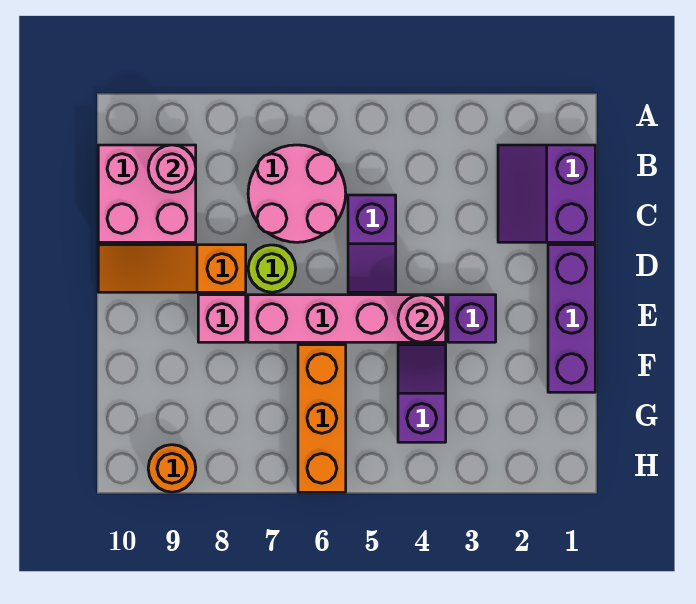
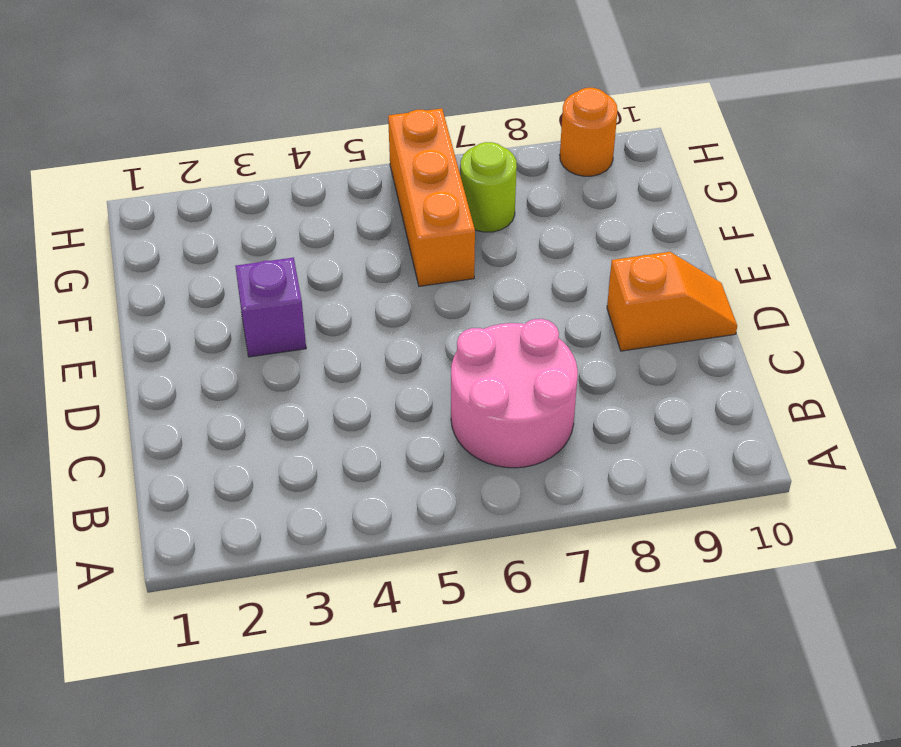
orange slope D9:D10 level 1 top 9 -> orange slope D8:D10 level 1 top 8
lime round brick G7 level 1 -> lime round brick D7 level 1
none -> purple slope B1:C2 level 1 top 1
none -> pink brick B9:C10 level 1
none -> purple slope C5:D5 level 1 top C

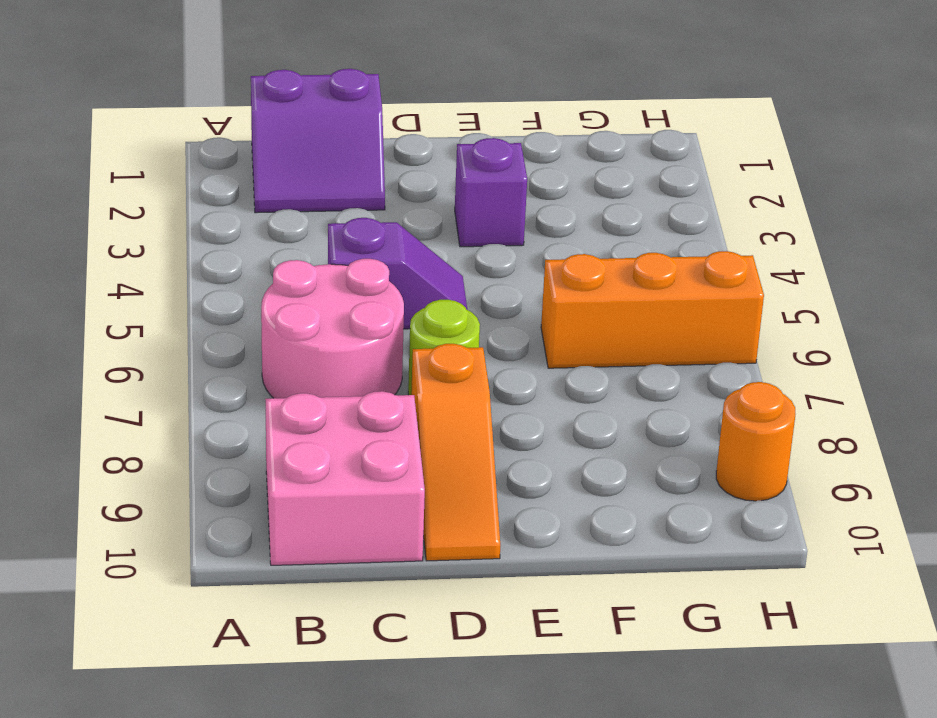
none -> purple brick D1:F1 level 1
none -> pink brick E4:E7 level 1
none -> pink brick E8 level 1

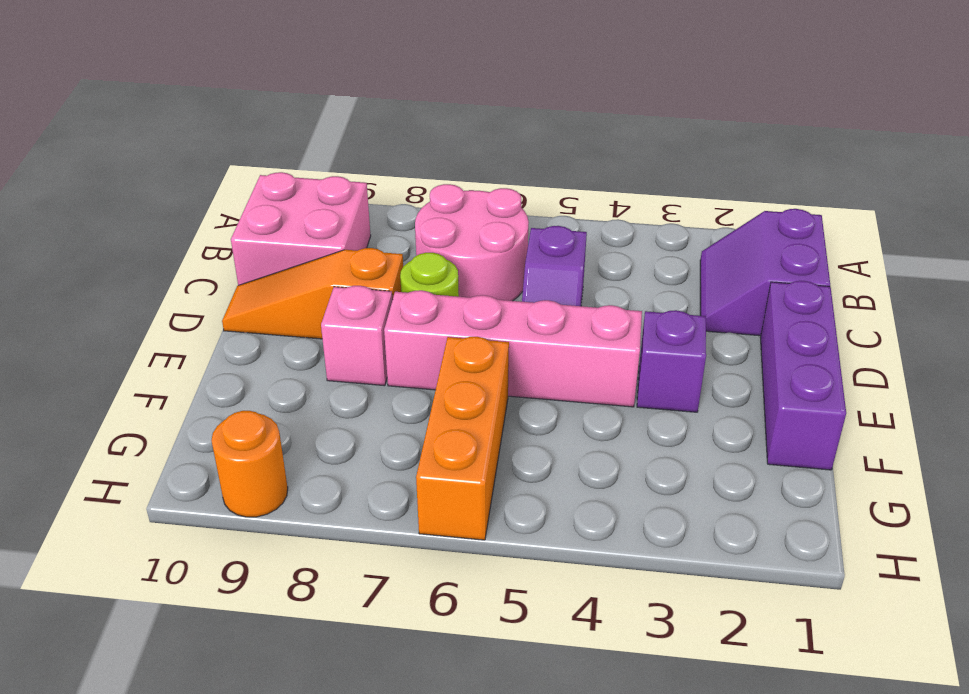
none -> purple slope F4:G4 level 1 top G
none -> pink round brick B9 level 2
none -> pink round brick E4 level 2

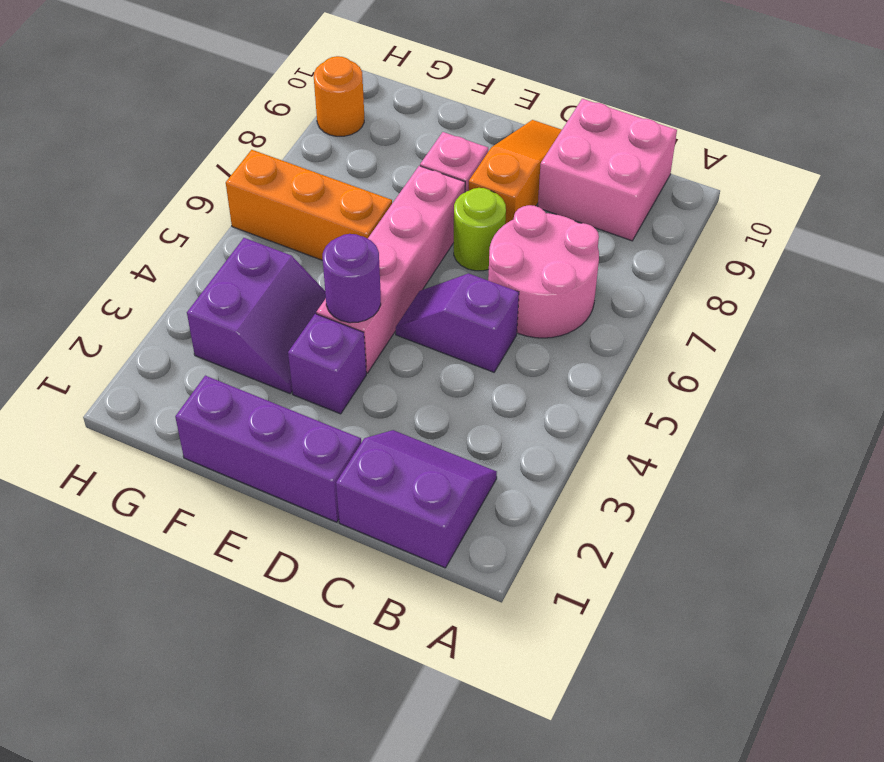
purple round brick E4 level 2 -> pink round brick E4 level 2
purple slope F3:G4 level 1 top G -> purple slope F4:G4 level 1 top G
none -> pink round brick B9 level 2

